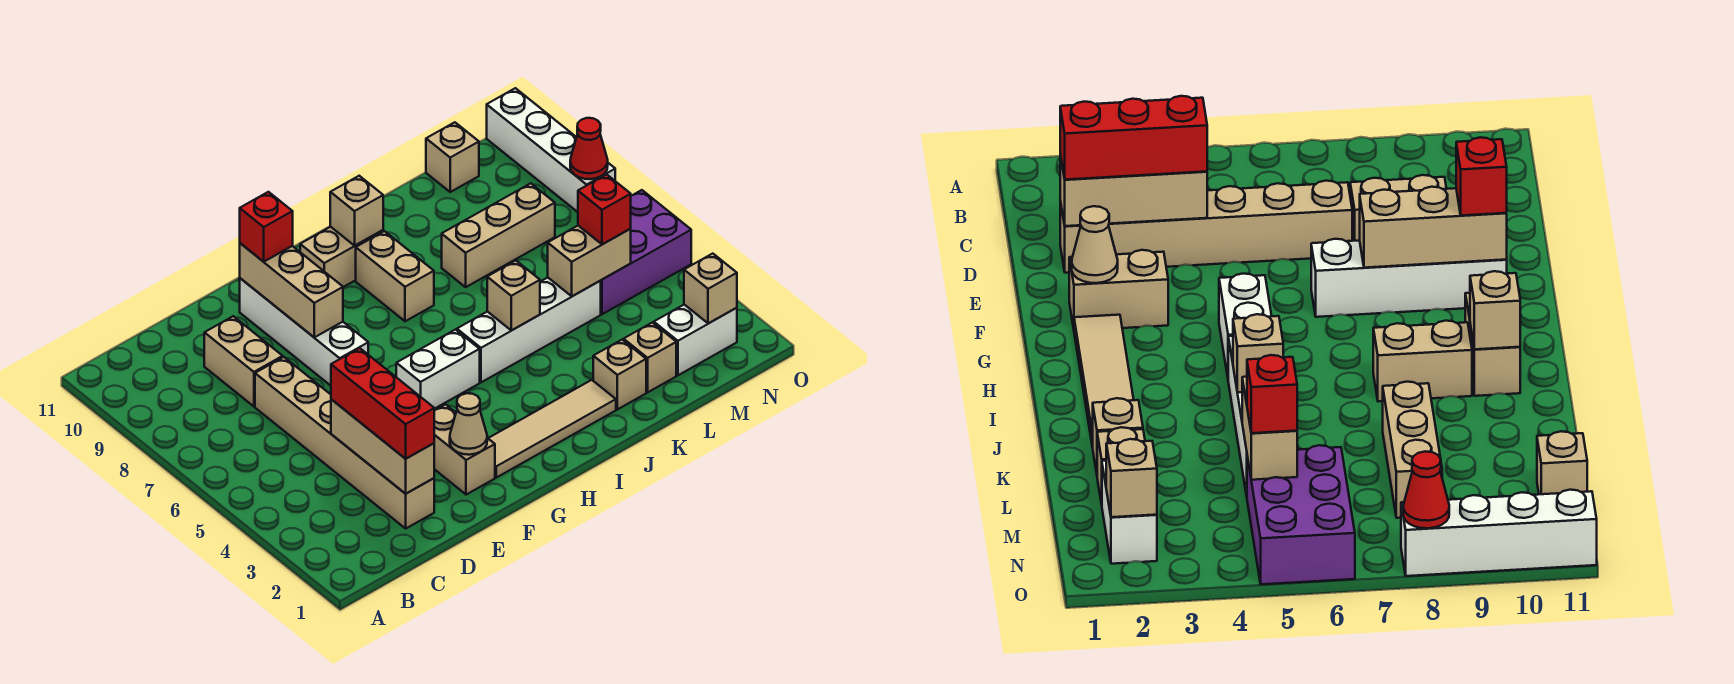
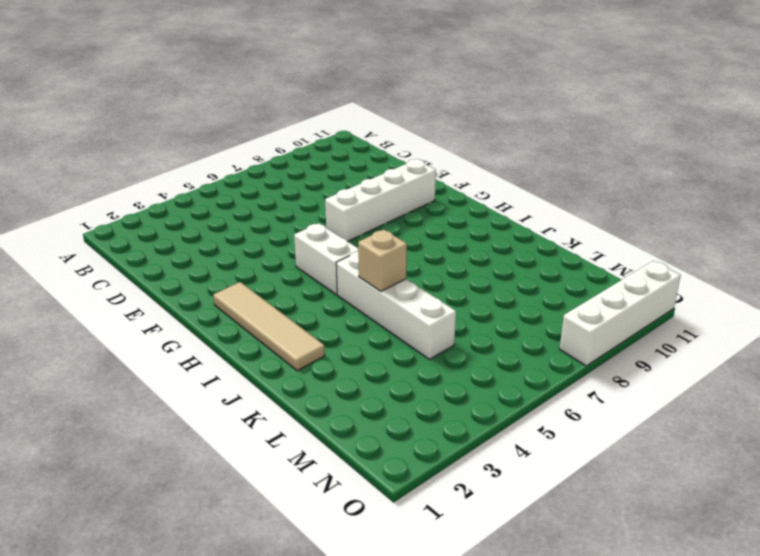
none -> tan brick D2:D7 level 1
none -> tan brick D8:D9 level 1
none -> tan brick F2:F3 level 1

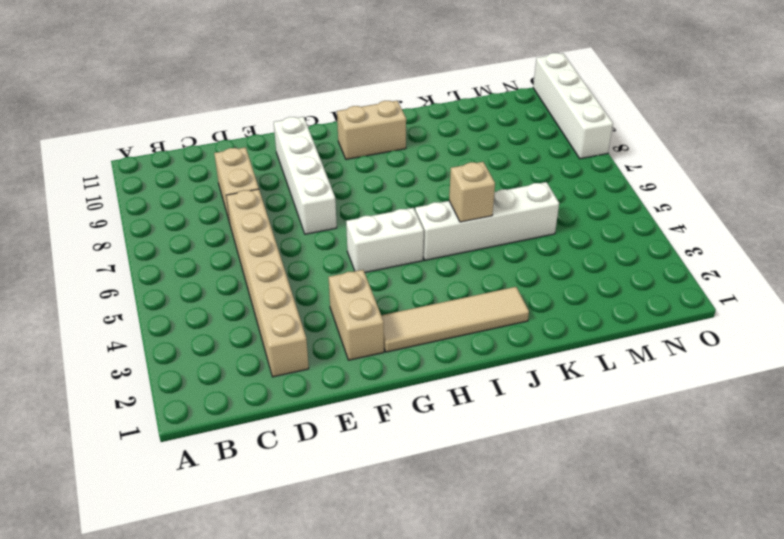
none -> tan brick I8:I9 level 1
none -> tan brick K2 level 1
none -> tan brick K8:M8 level 1

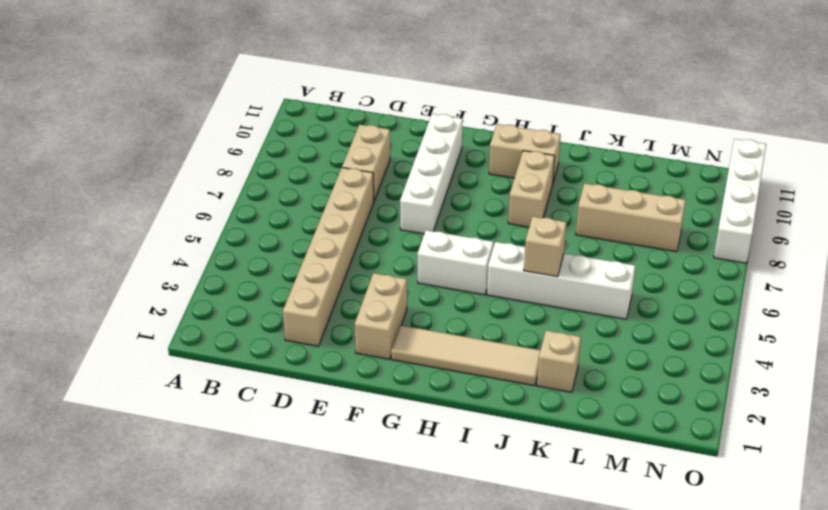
none -> tan brick L2 level 1
none -> white brick M2:N2 level 1
none -> purple brick M5:O6 level 1

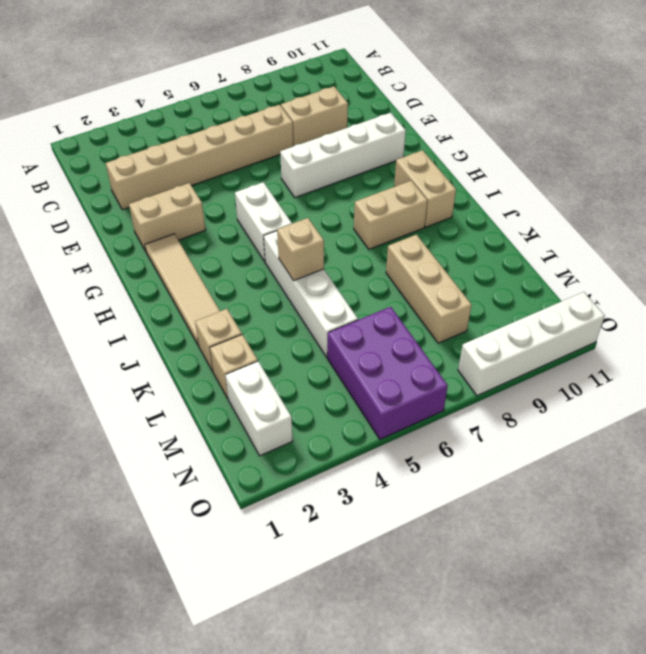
none -> tan brick M11 level 1
none -> tan brick D2:D4 level 2
none -> tan cone F2 level 2

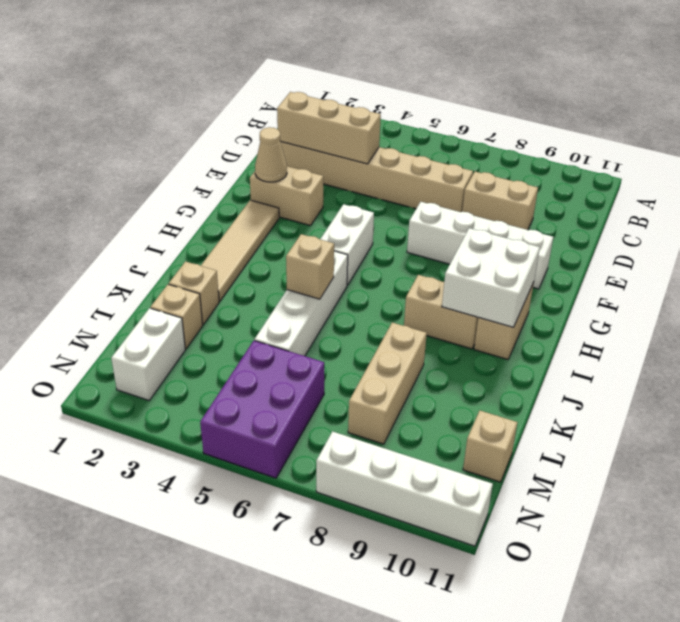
white brick H9:I10 level 2 -> tan brick I10 level 2
none -> tan brick F8:F10 level 2
none -> tan brick L5:M5 level 2
none -> tan brick N2 level 2

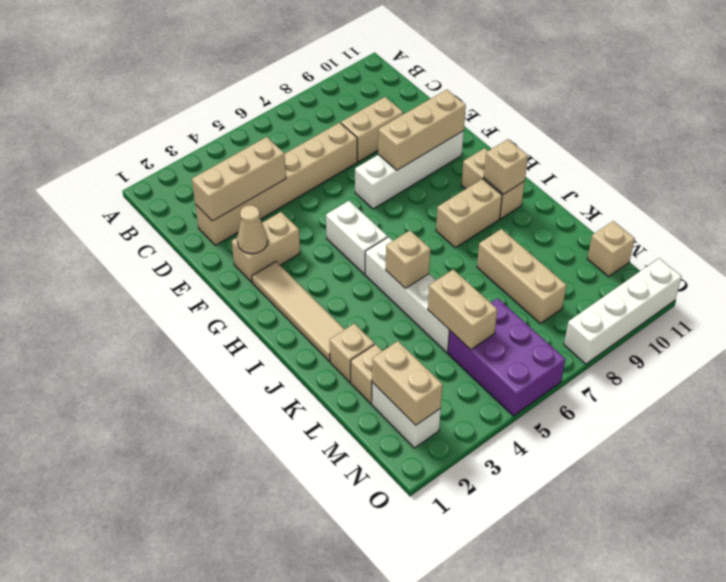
tan brick M2:N2 level 2 -> tan brick N2 level 2
none -> red cone O8 level 2
none -> red brick D2:D4 level 3
none -> red brick F10 level 3

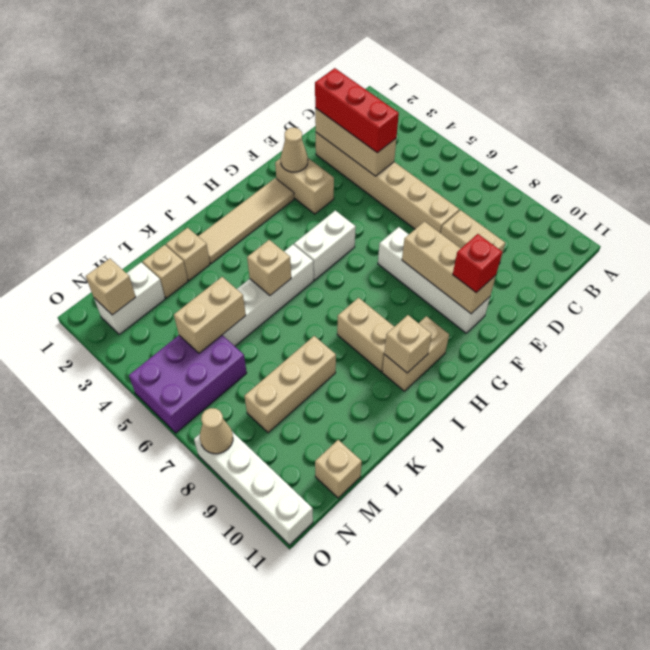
tan cone O8 level 2 -> red cone O8 level 2
none -> red brick M5 level 3

